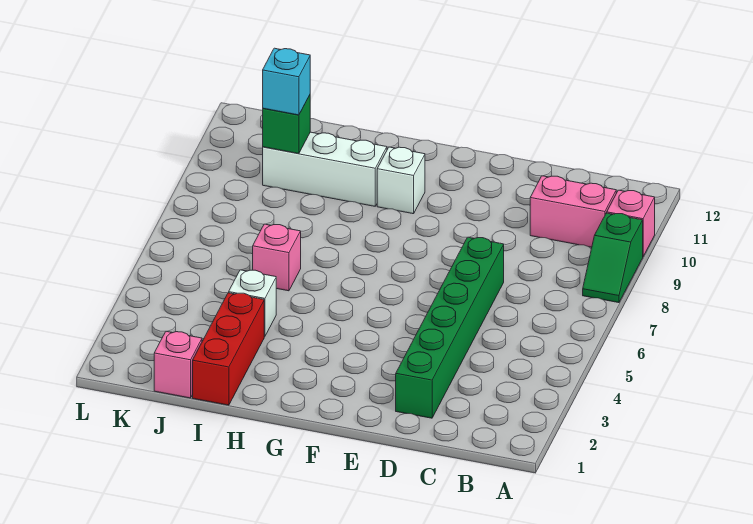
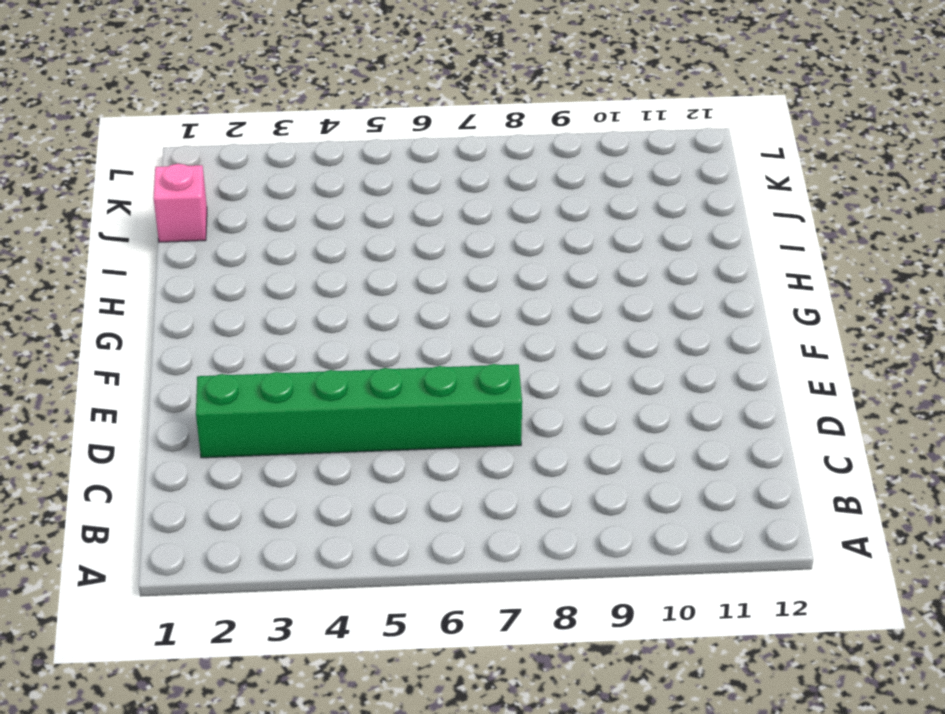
none -> green slope A8:A9 level 1 top 9
none -> pink brick A10 level 1
none -> pink brick B10:C10 level 1

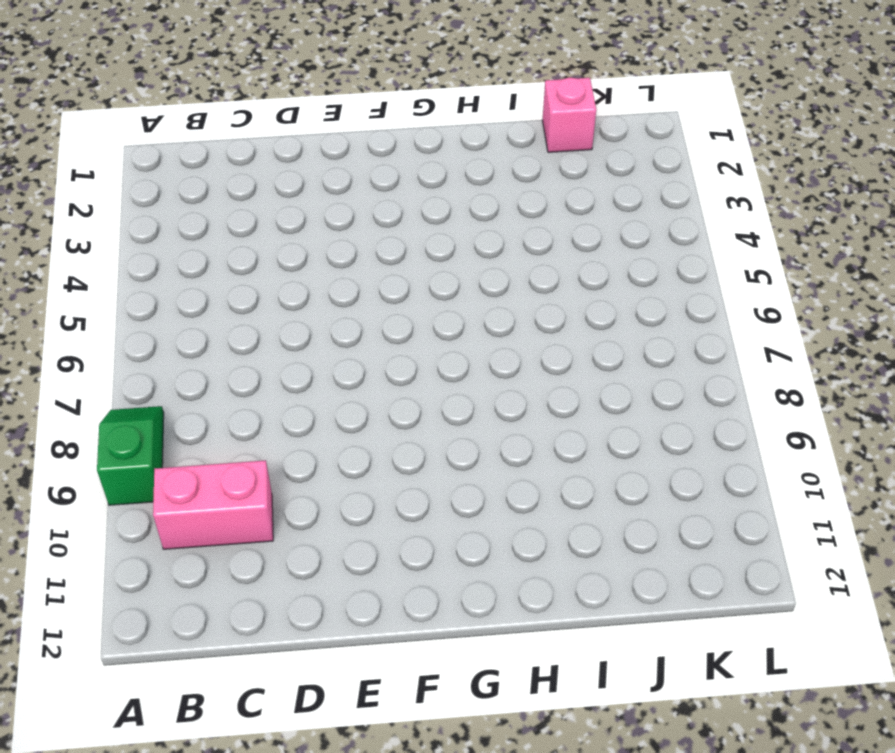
none -> pink brick A10 level 1
none -> green brick D2:D7 level 1
none -> white brick G10 level 1

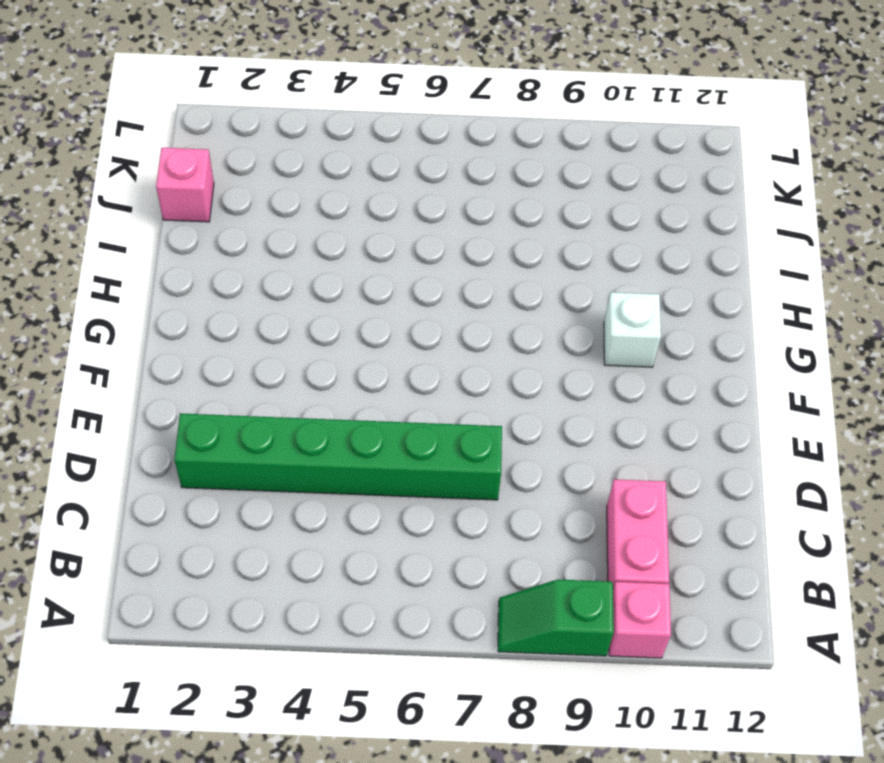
none -> white brick H10:J10 level 1
none -> red brick I1:I3 level 1
none -> white brick I4 level 1

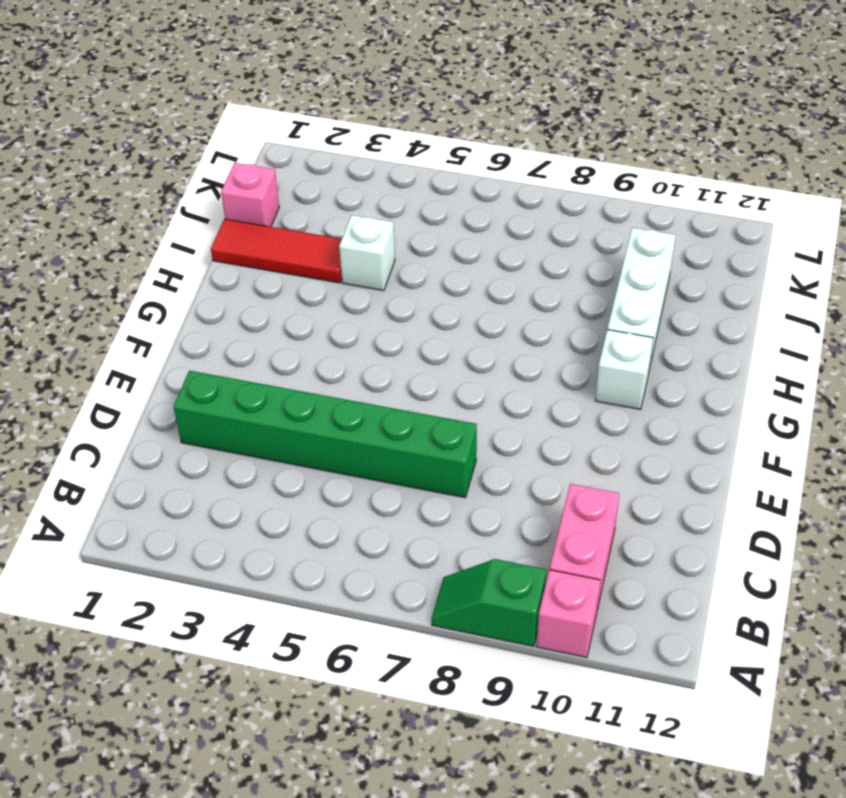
red tile I1:I3 level 1 -> red brick I1:I3 level 1
none -> pink brick I6 level 1
none -> green brick J10 level 2
none -> cyan brick J10 level 3

